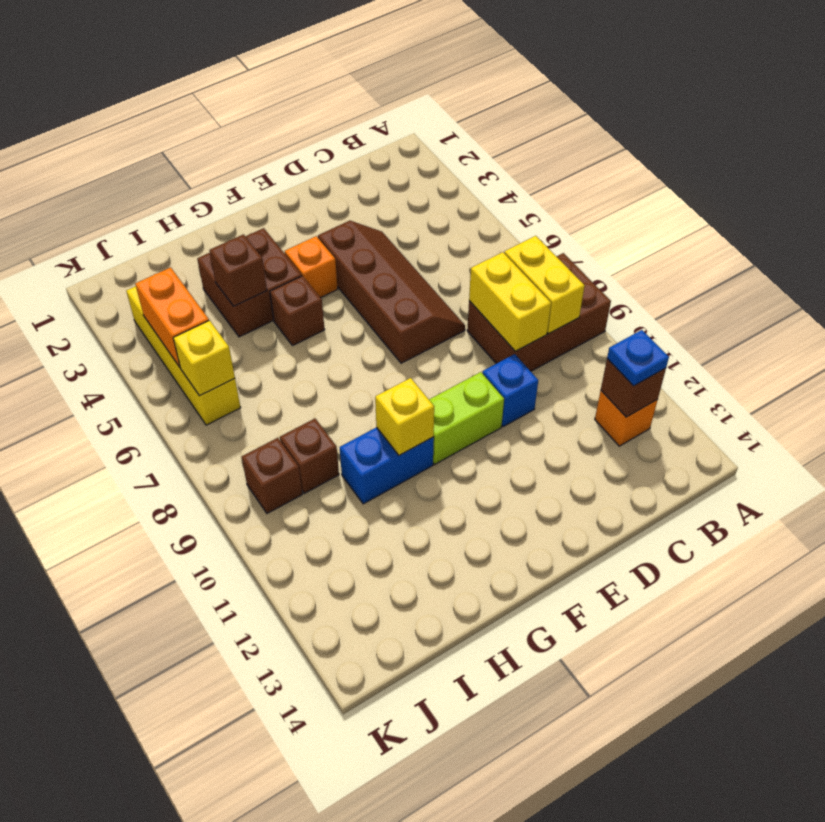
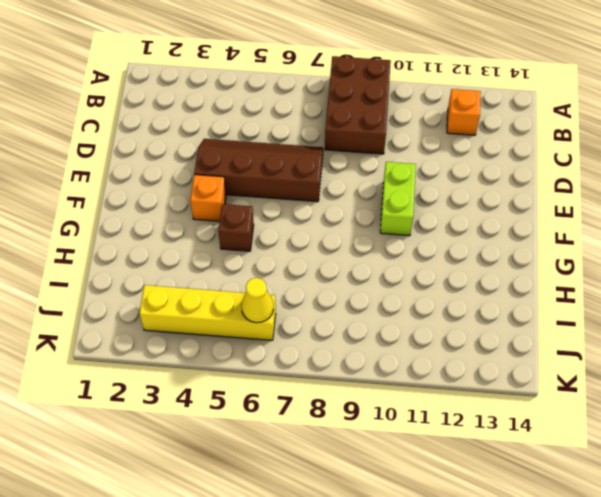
yellow cone J6 level 2 -> yellow brick J6 level 2
none -> blue brick D10 level 1
none -> brown brick G3:H4 level 1
none -> blue brick G10:H10 level 1

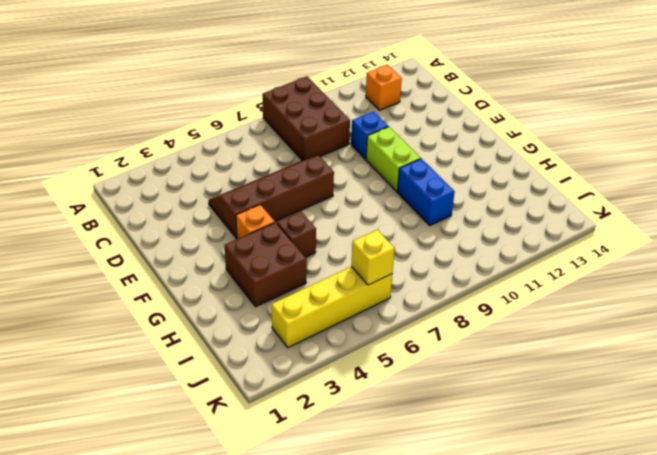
none -> brown brick I9 level 1
none -> brown brick J9 level 1
none -> yellow brick B8:B9 level 2

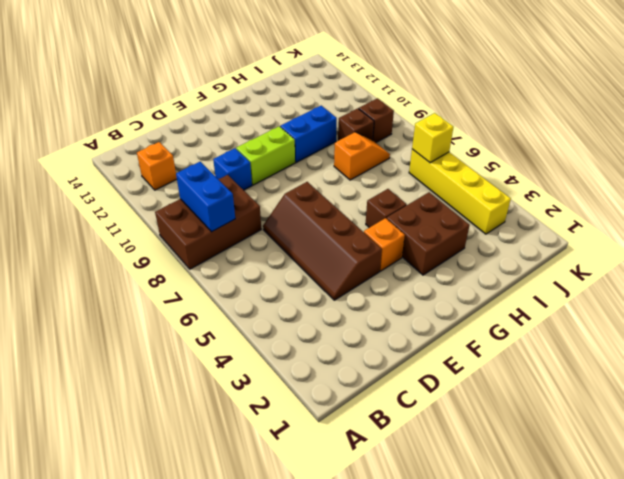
blue brick B8:B9 level 2 -> yellow brick B8:B9 level 2
orange slope H8:I8 level 1 top H -> none
none -> brown brick B12 level 2
none -> yellow brick C8:C9 level 2
none -> yellow brick G10 level 2

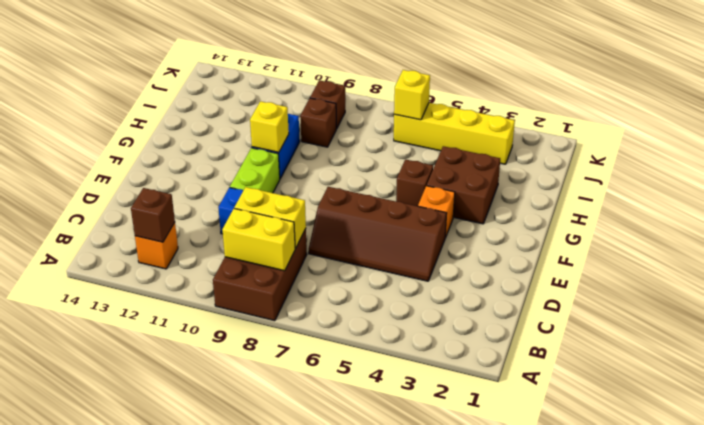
none -> brown brick H4 level 2
none -> orange brick J4:J5 level 2
none -> blue plate B12 level 3

